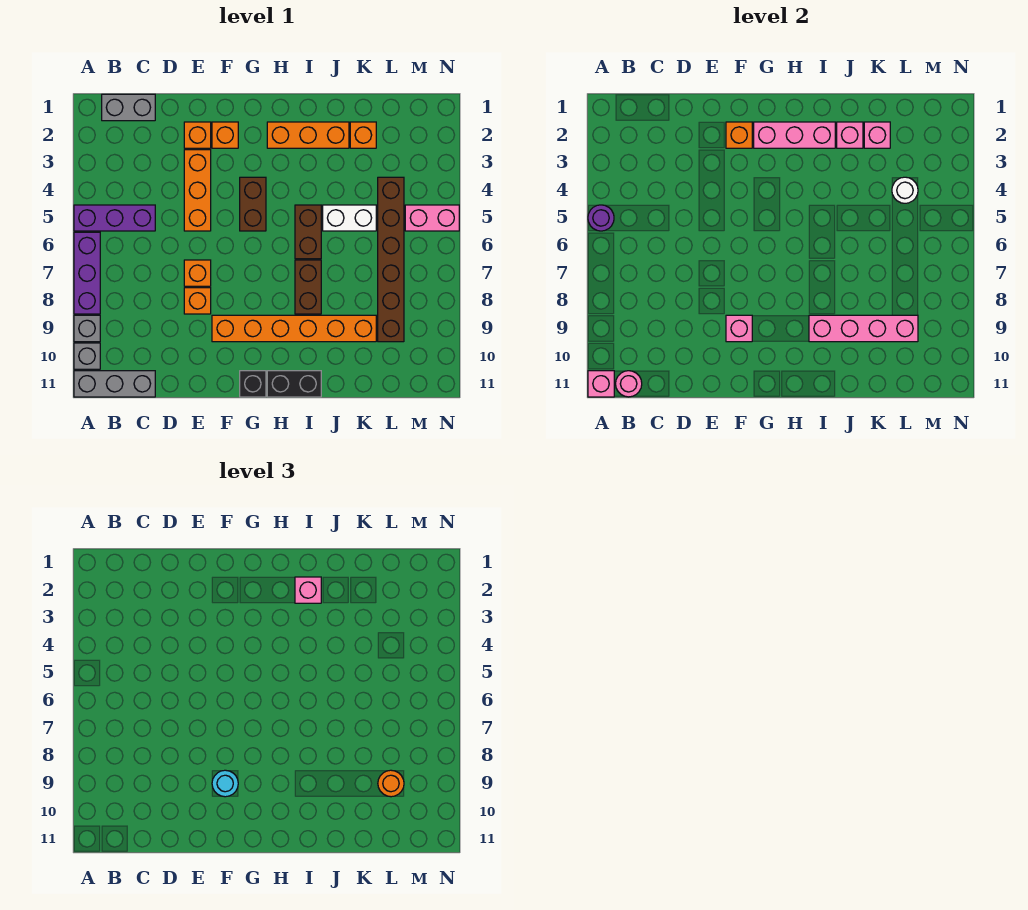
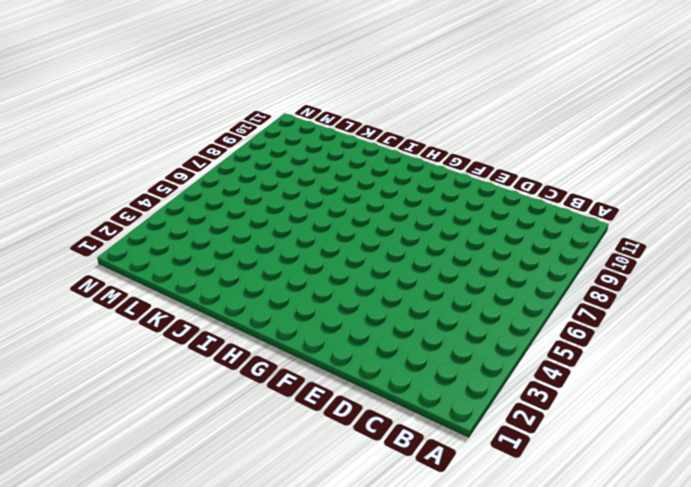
none -> purple brick A5:C5 level 1
none -> purple brick A6:A8 level 1
none -> grey brick A9 level 1
none -> grey brick A10 level 1

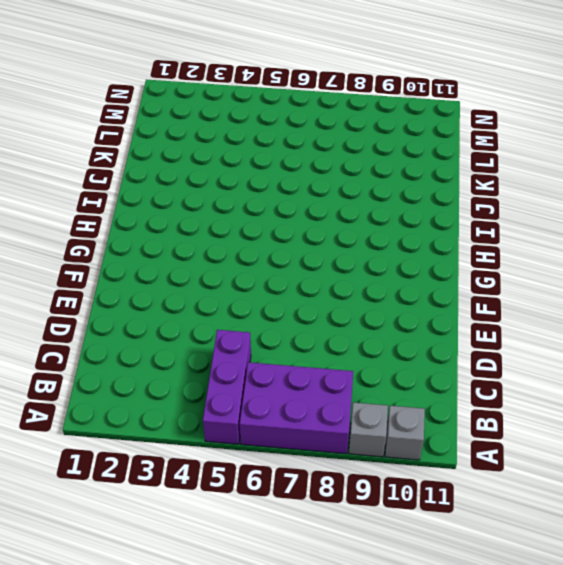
purple brick A6:B8 level 1 -> purple brick A6:A8 level 1
none -> grey brick A11:C11 level 1
none -> grey brick B1:C1 level 1
none -> orange brick E2 level 1
none -> orange brick E3:E5 level 1

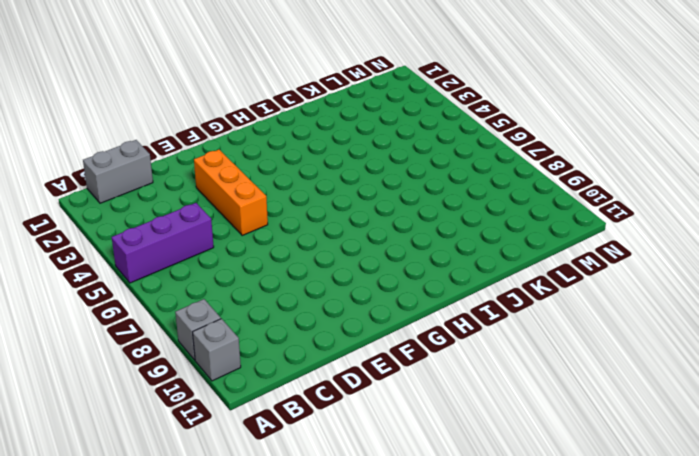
none -> purple brick A6:A8 level 1
none -> grey brick A11:C11 level 1
none -> orange brick E2 level 1
none -> orange brick E7 level 1

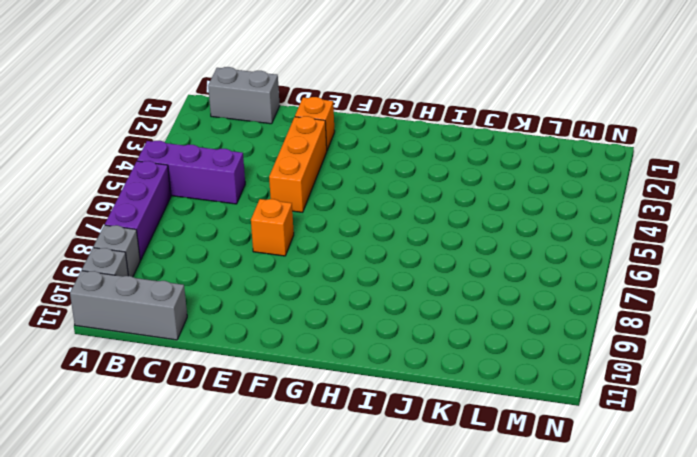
none -> orange brick E8 level 1
none -> orange brick F2 level 1
none -> orange brick F9:K9 level 1
none -> brown brick G4:G5 level 1

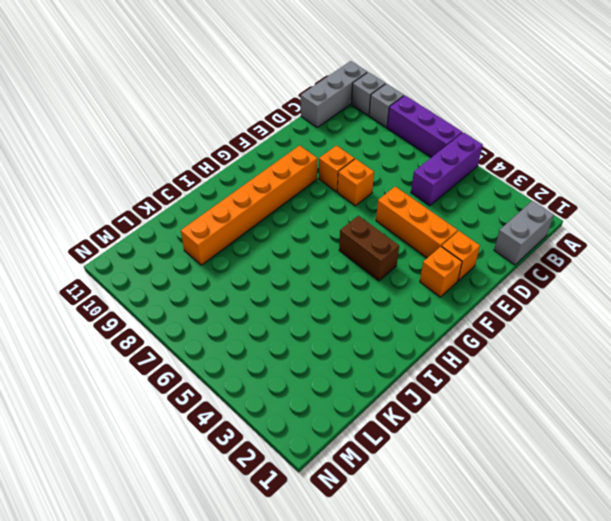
none -> black brick G11 level 1
none -> orange brick H2:J2 level 1
none -> black brick H11:I11 level 1
none -> brown brick I5:I6 level 1

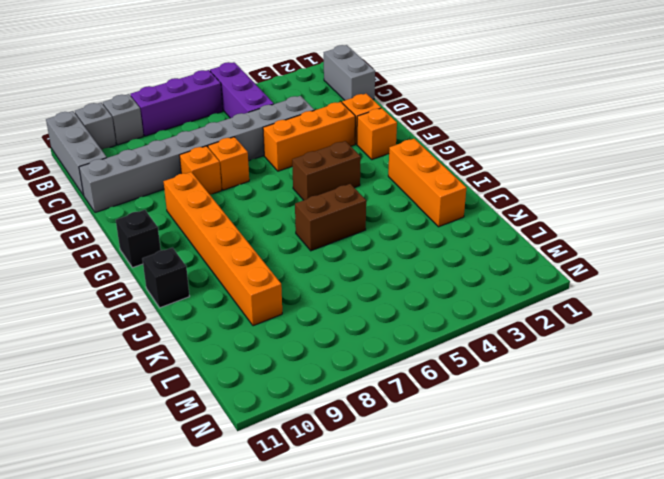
grey brick D4:D11 level 1 -> none
black brick I11 level 1 -> black brick H11:I11 level 1
none -> brown brick I7:I8 level 1
none -> white brick J5:K5 level 1
none -> orange brick K2 level 1
none -> brown brick L4:L9 level 1

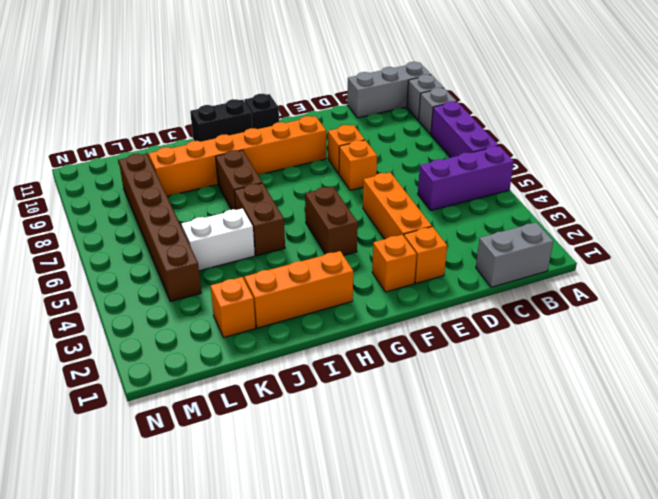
none -> pink brick M5:N5 level 1
none -> purple round brick A5 level 2
none -> pink brick A11 level 2
none -> pink round brick B11 level 2

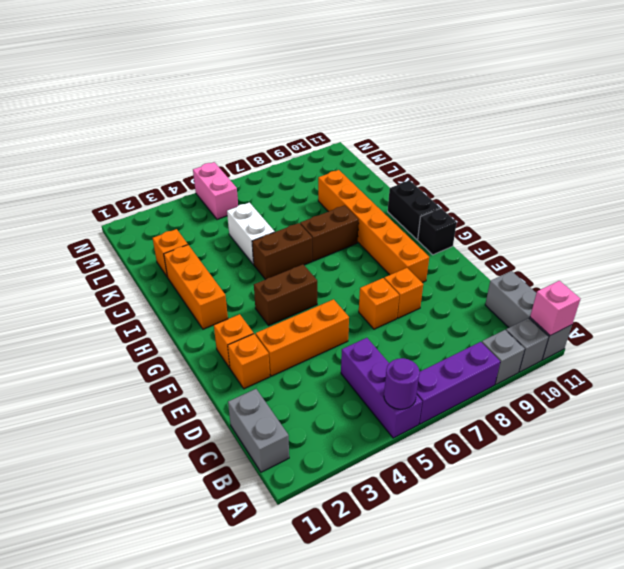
none -> brown brick L4:L9 level 1
none -> pink round brick B11 level 2
none -> orange brick F2 level 2
none -> pink brick F9 level 2

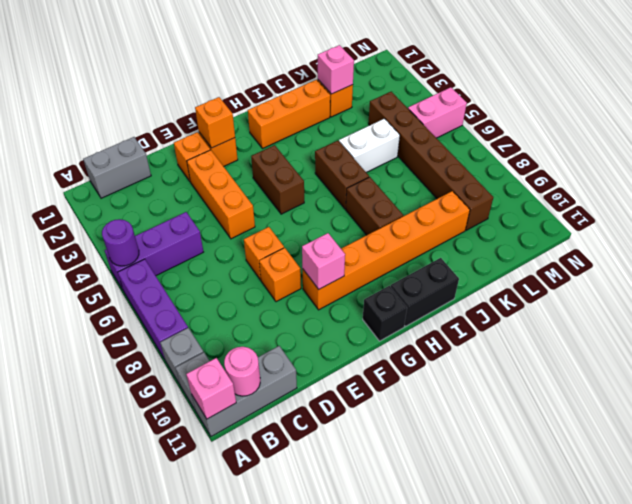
none -> pink brick G2:I2 level 2
none -> pink brick I9:L9 level 2
none -> pink brick J2 level 2
none -> white round brick L4 level 2

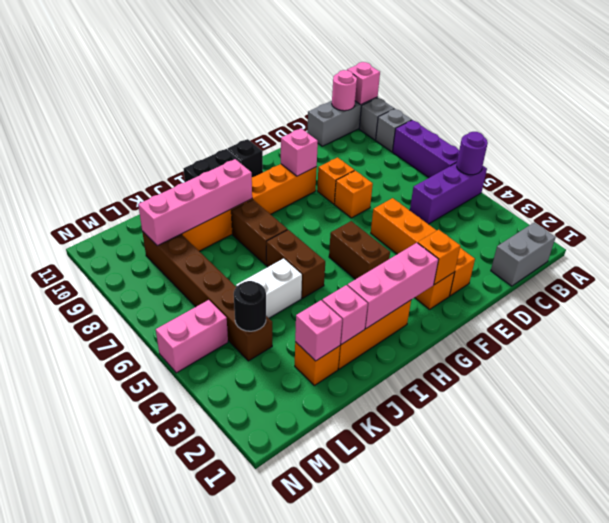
black round brick L4 level 2 -> white round brick L4 level 2
none -> cyan round brick F9 level 3
none -> pink brick I2 level 3
none -> orange round brick L9 level 3

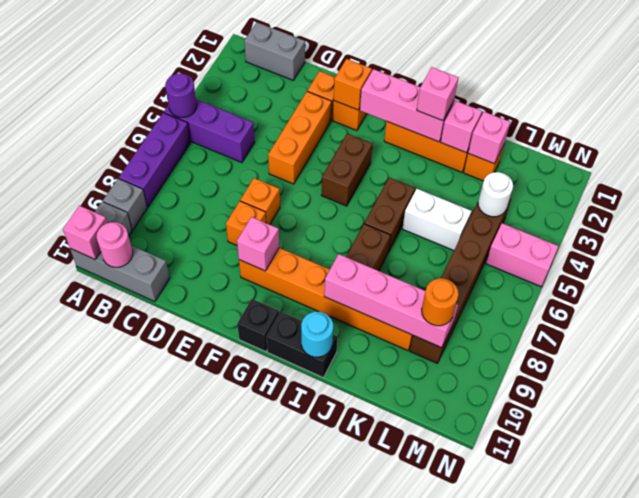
cyan round brick I11 level 2 -> cyan round brick F9 level 3

